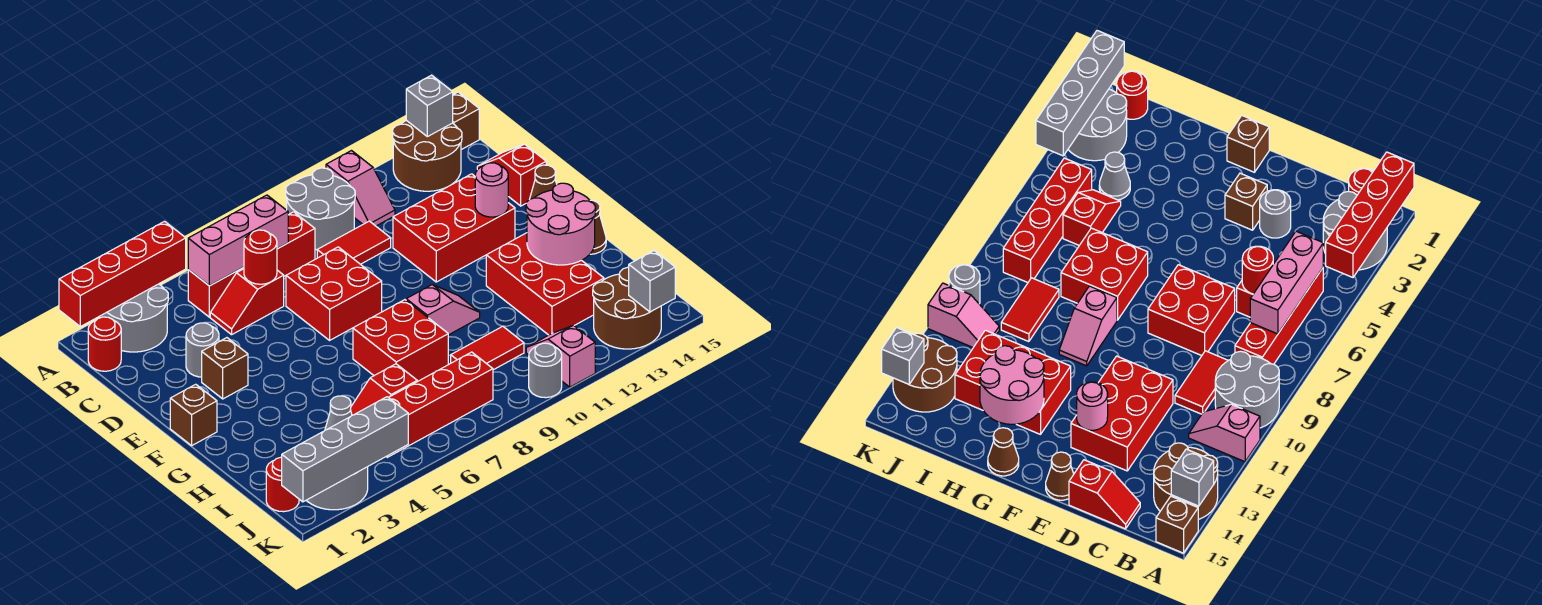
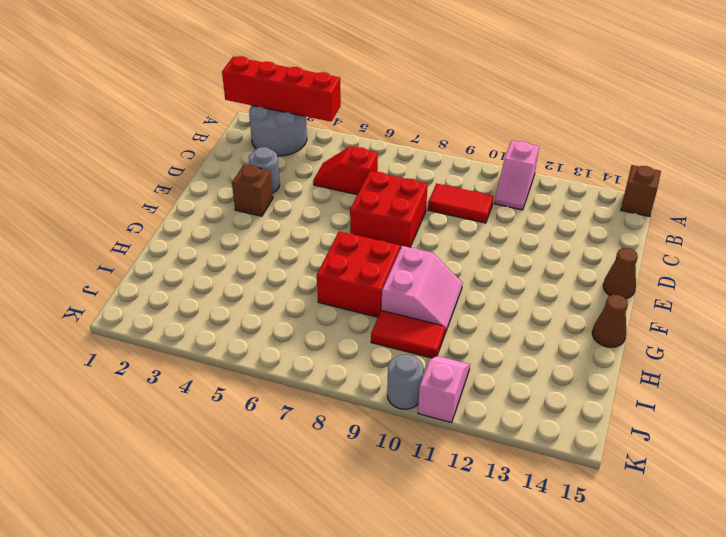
pink slope G9:H10 level 1 top 9 -> pink slope G9:G10 level 1 top 9
none -> grey round brick A9:B10 level 1
none -> brown round brick A13:B14 level 1
none -> red round brick B1 level 1
none -> red brick B5:B8 level 1

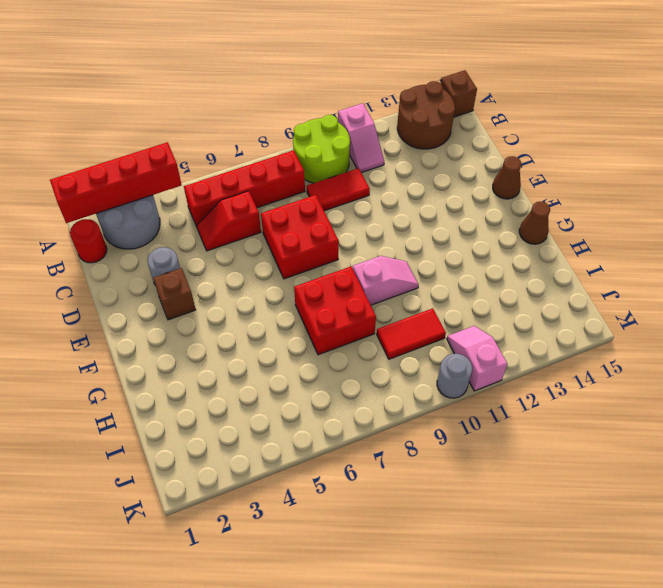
lime round brick A9:B10 level 1 -> grey round brick A9:B10 level 1
none -> red slope C15:D15 level 1 top D
none -> red brick D11:E13 level 1
none -> brown brick F1 level 1
none -> red brick G12:I13 level 1

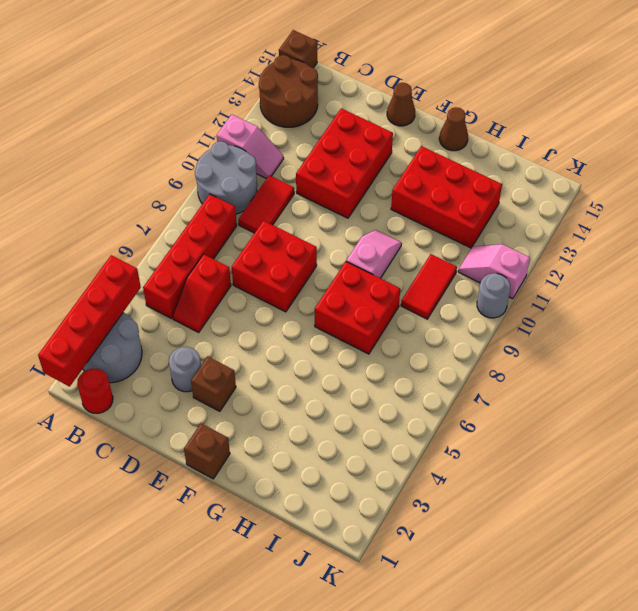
none -> red slope C15:D15 level 1 top D
none -> grey cone I4 level 1
none -> red slope I5:I6 level 1 top 6
none -> red round brick J1 level 1

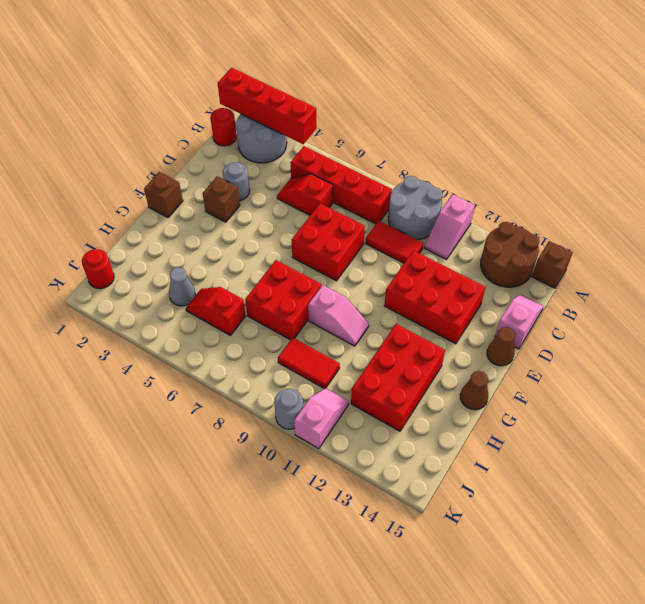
pink slope C15:D15 level 1 top D -> red slope C15:D15 level 1 top D
none -> grey round brick J2:K3 level 1
none -> red brick J5:J8 level 1
none -> brown round brick J13:K14 level 1
none -> grey brick A14 level 2

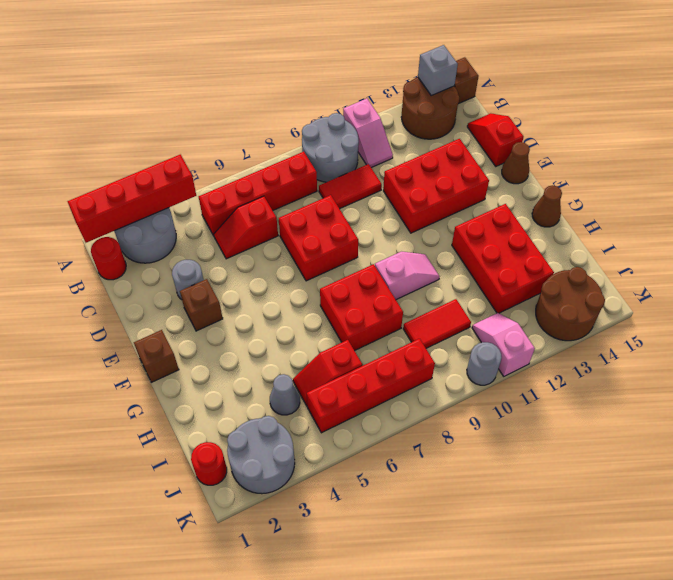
none -> pink brick B5:B7 level 2
none -> red round brick C6 level 2
none -> pink round brick E13 level 2
none -> pink round brick G13:H14 level 2

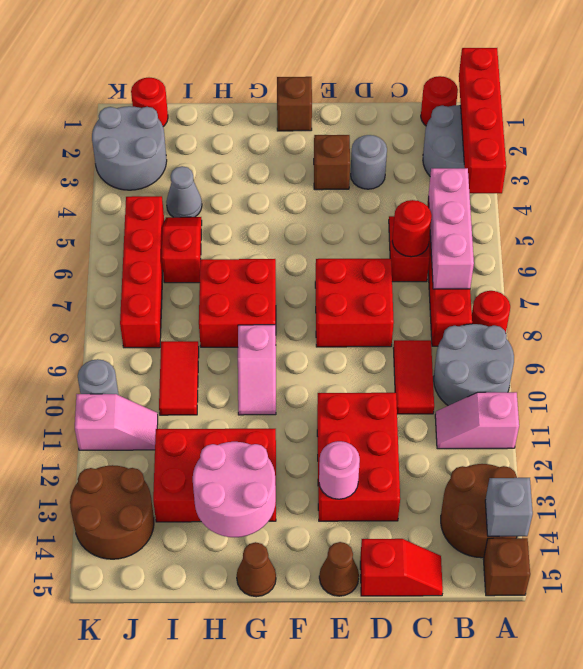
red round brick A8 level 1 -> none
none -> grey brick K1:K4 level 2
none -> grey brick K14 level 2

